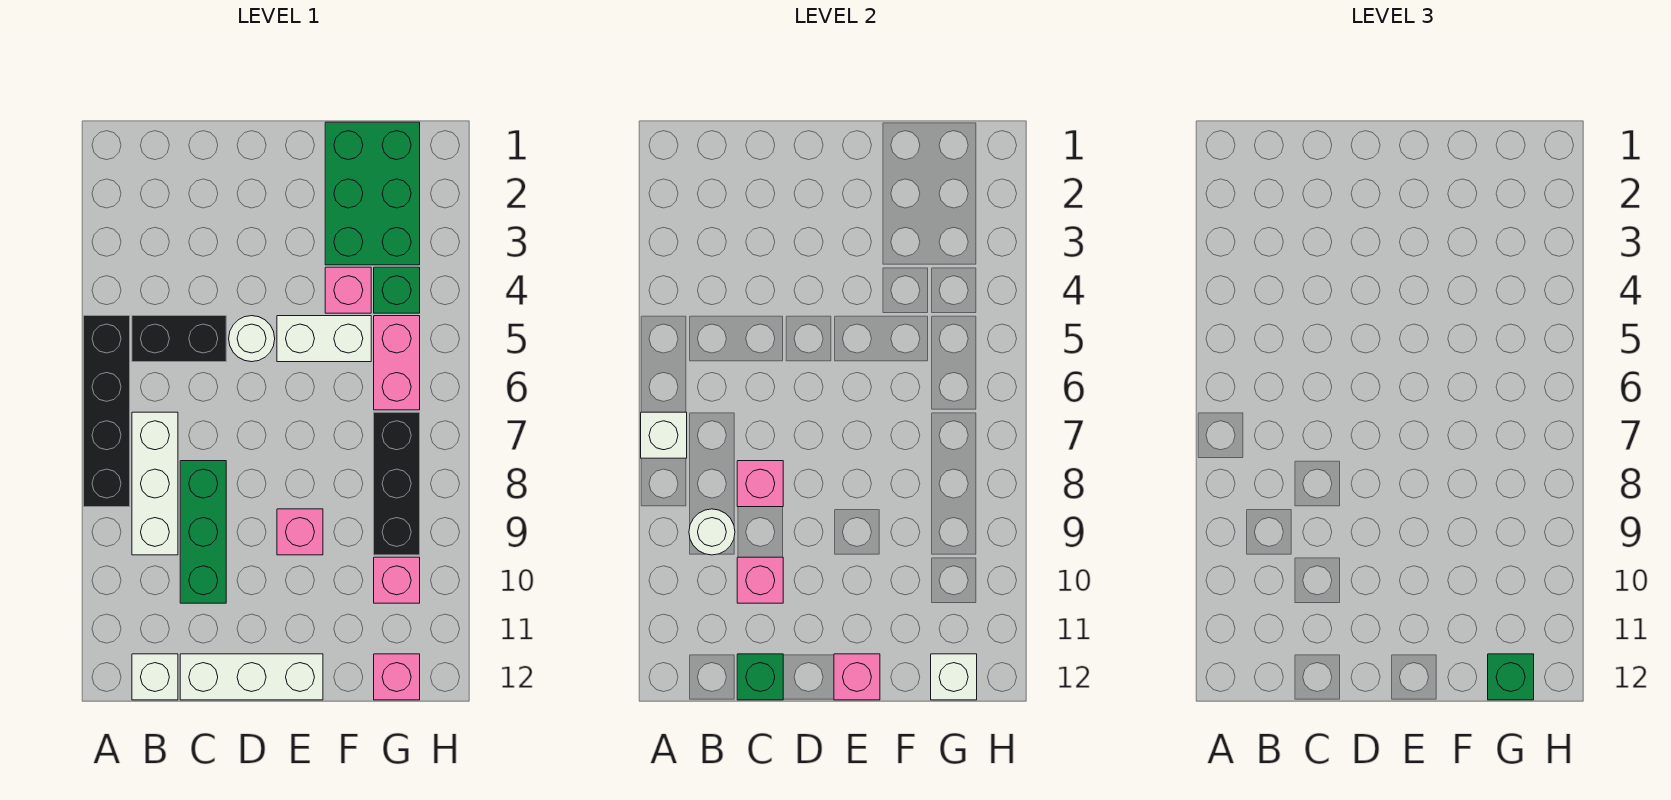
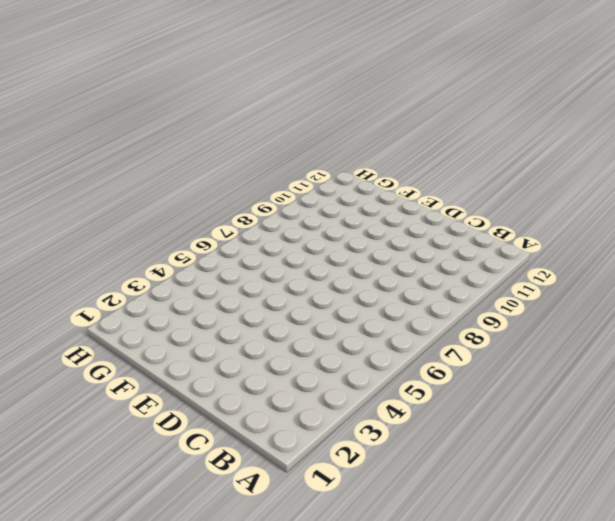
none -> black brick A5:A8 level 1
none -> black brick B5:C5 level 1
none -> white brick B7:B9 level 1

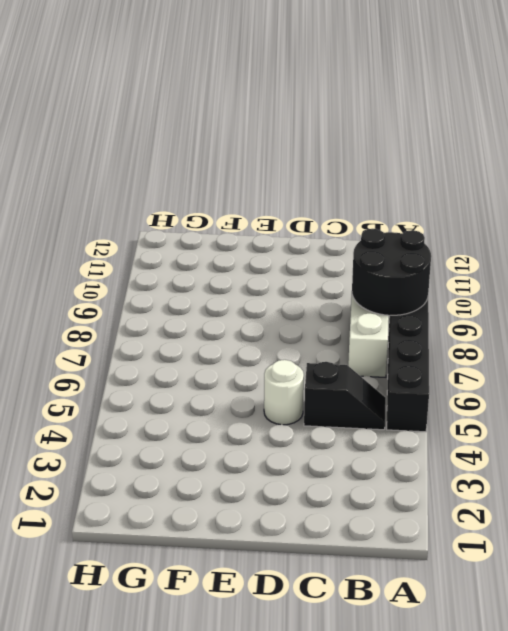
black round brick A8:B9 level 2 -> white round brick B9 level 2
black slope B5:C5 level 1 top C -> black brick B5:C5 level 1
none -> white brick B12 level 1
none -> green brick C8:C10 level 1
none -> white brick C12:E12 level 1

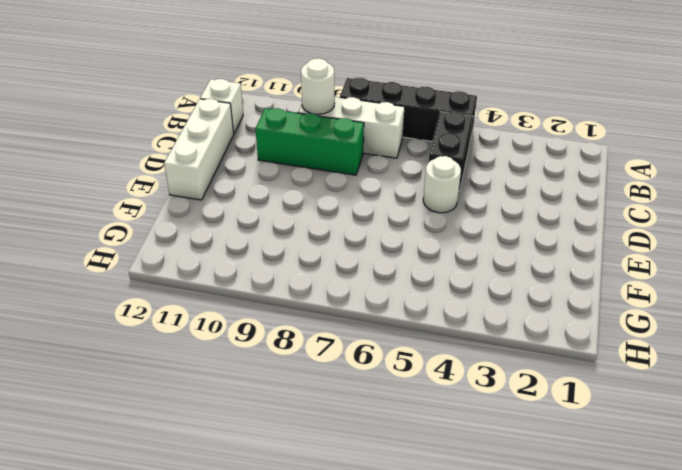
none -> white brick E5:F5 level 1
none -> pink brick E9 level 1
none -> green brick F1:G3 level 1

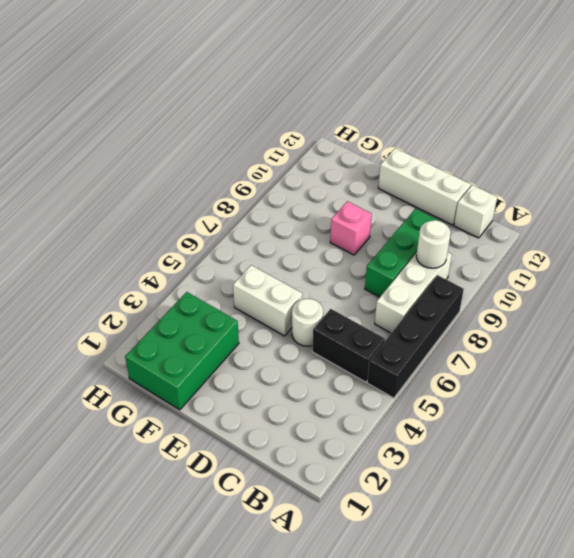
none -> pink brick F4 level 1
none -> green brick G4 level 1
none -> pink brick G5:G6 level 1

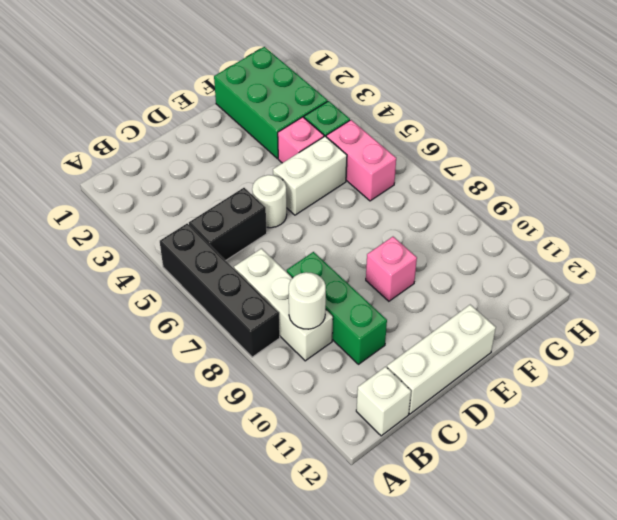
none -> black brick G7:G9 level 1
none -> pink brick G10 level 1
none -> pink brick G12 level 1

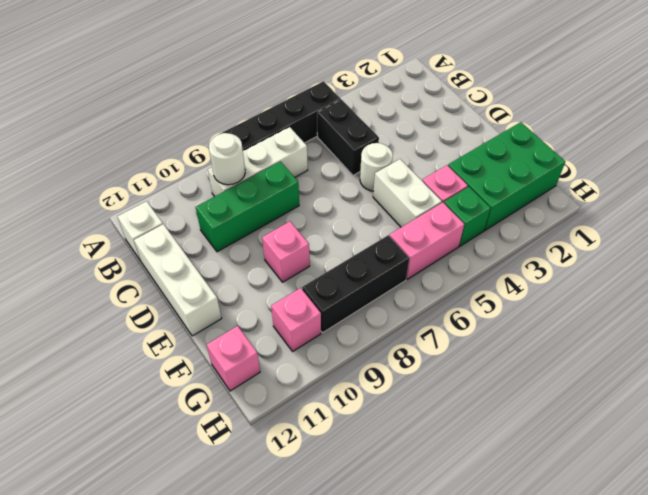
none -> white brick A7 level 2
none -> pink brick C8 level 2
none -> pink brick C10 level 2

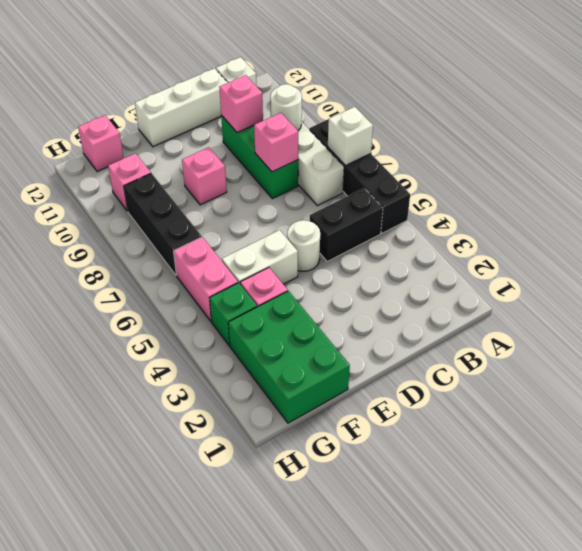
none -> green brick C12 level 2
none -> pink brick E12 level 2
none -> white brick G12 level 2

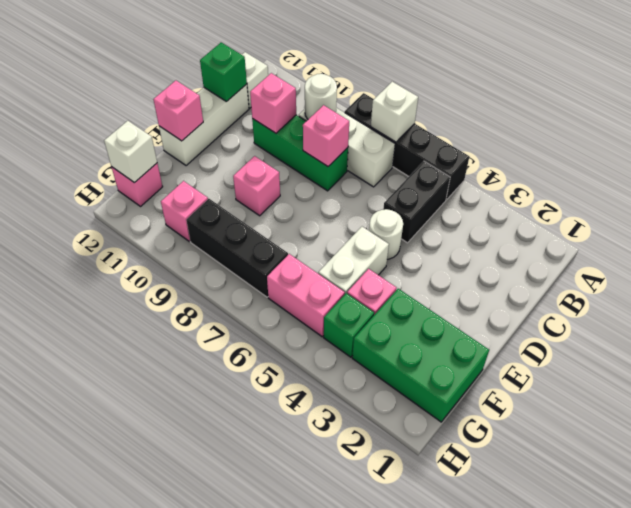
none -> green brick G12 level 3

